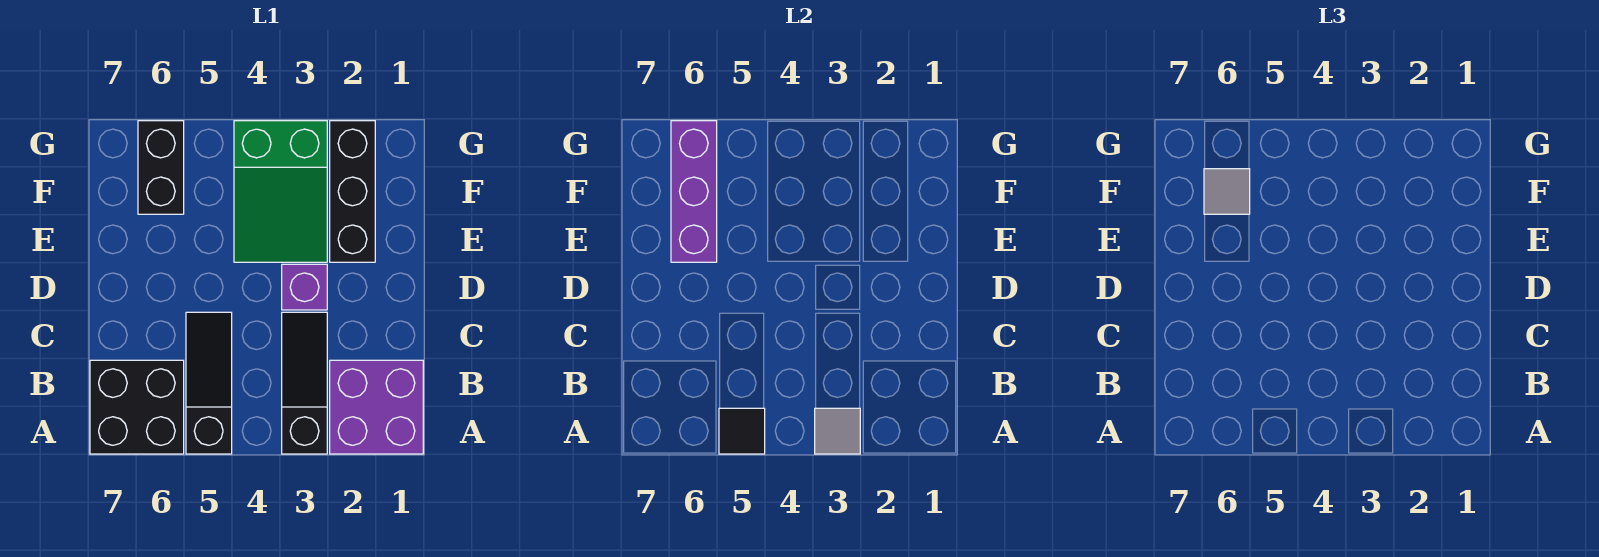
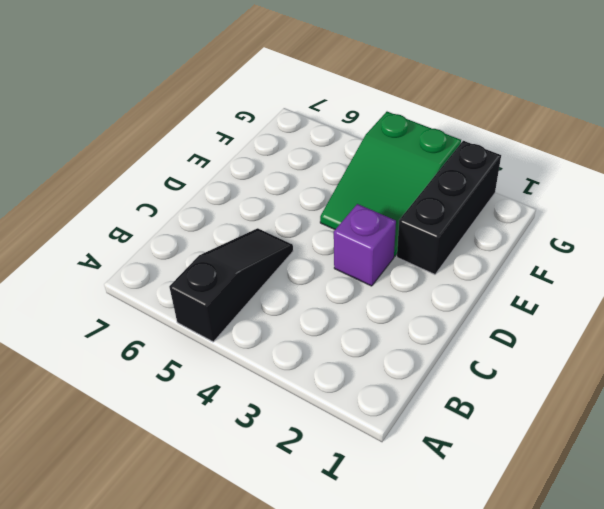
none -> purple brick A1:B2 level 1
none -> black slope A3:C3 level 1 top A
none -> black brick A6:B7 level 1

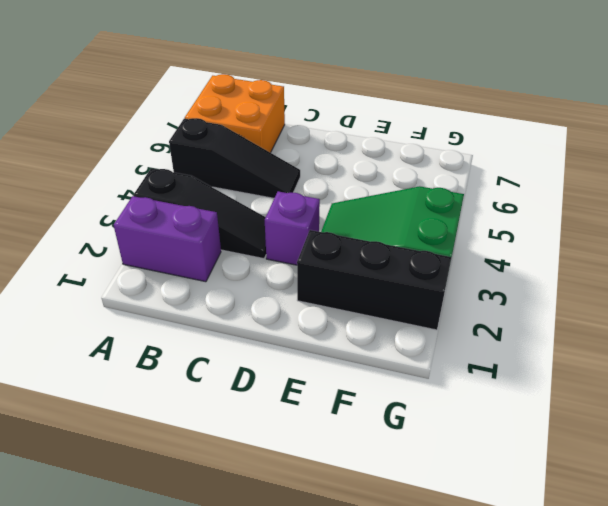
purple brick A2:B2 level 1 -> purple brick A1:B2 level 1
orange brick A6:B7 level 1 -> black brick A6:B7 level 1
none -> black brick F6:G6 level 1
none -> grey tile A3 level 2
none -> black tile A5 level 2

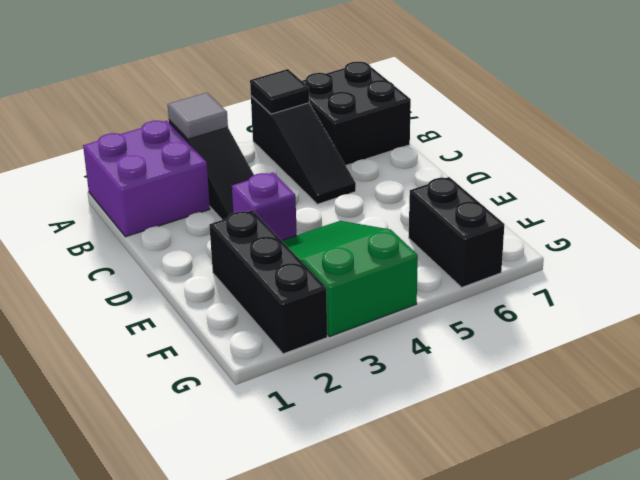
none -> purple brick E6:G6 level 2
none -> grey tile F6 level 3

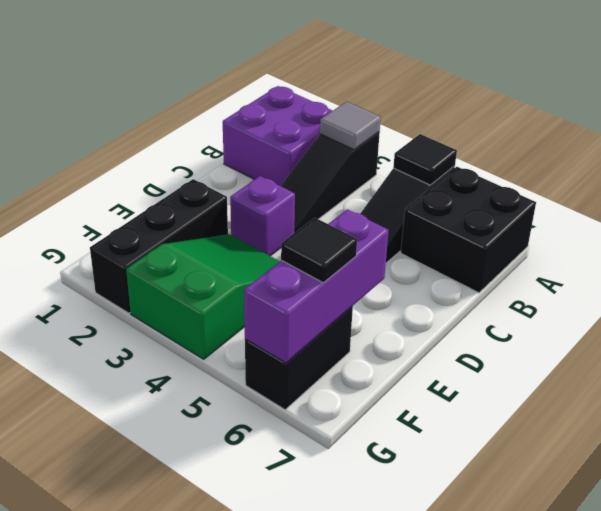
black tile F6 level 3 -> grey tile F6 level 3

